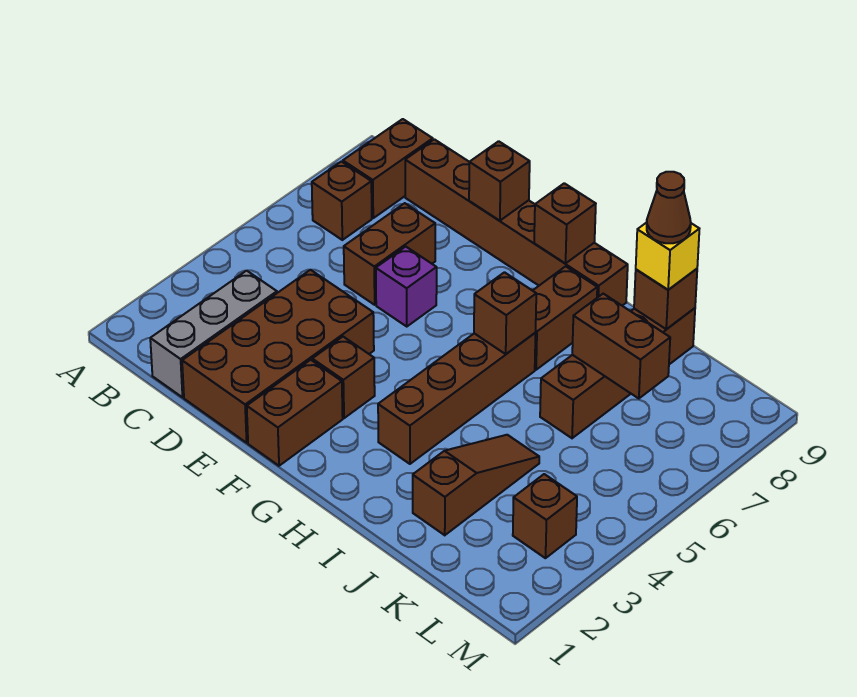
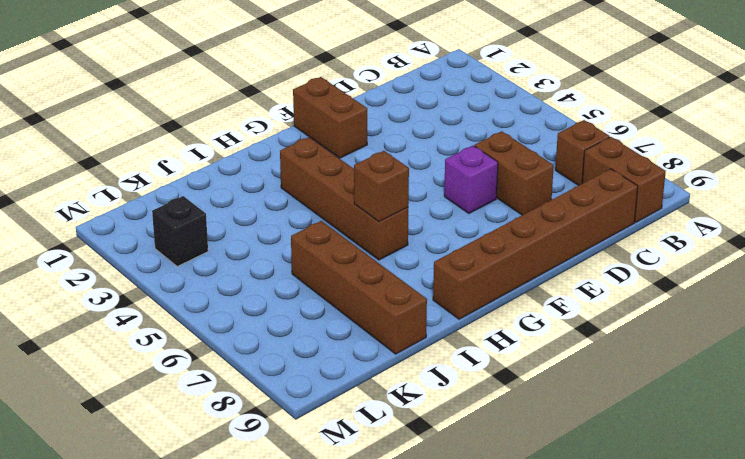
black brick L3 level 1 -> brown brick L3 level 1
none -> grey brick C1:C3 level 1
none -> brown brick D1:E4 level 1
none -> brown brick F3 level 1

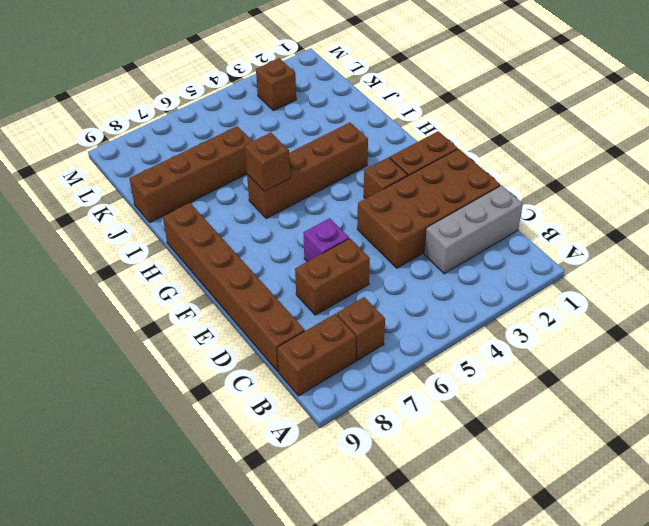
none -> brown brick H7:H8 level 1
none -> brown slope J2:J4 level 1 top 2
none -> brown brick E9 level 2

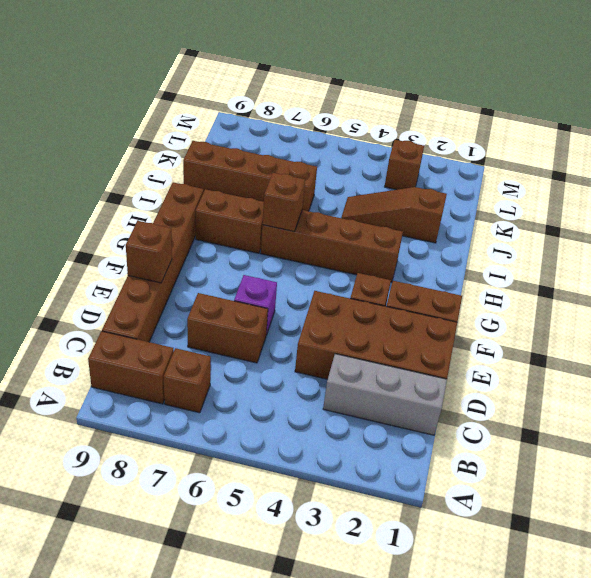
none -> brown brick G9 level 2
none -> brown brick J7:K7 level 2
none -> brown brick J9 level 2

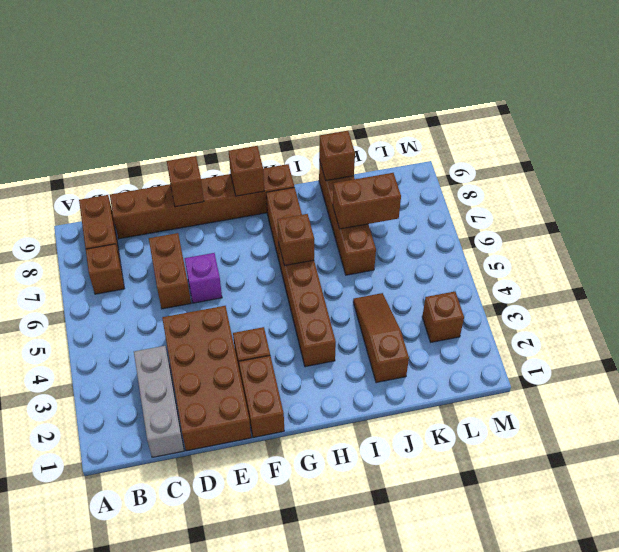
none -> yellow brick J9 level 3
none -> brown cone J9 level 4

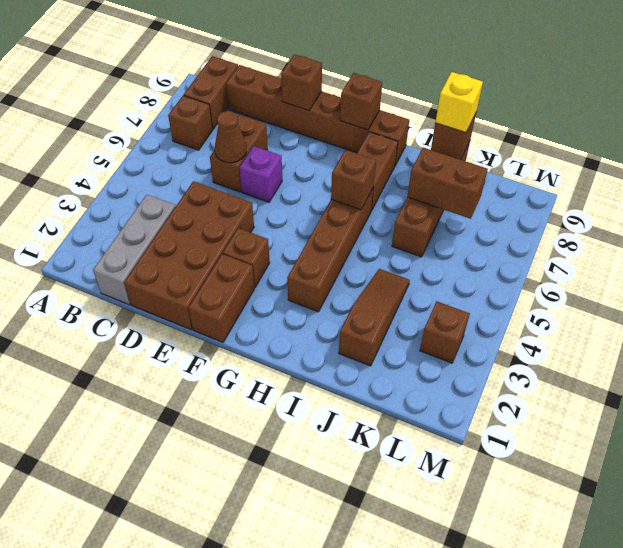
brown cone D6 level 2 -> brown cone J9 level 4

